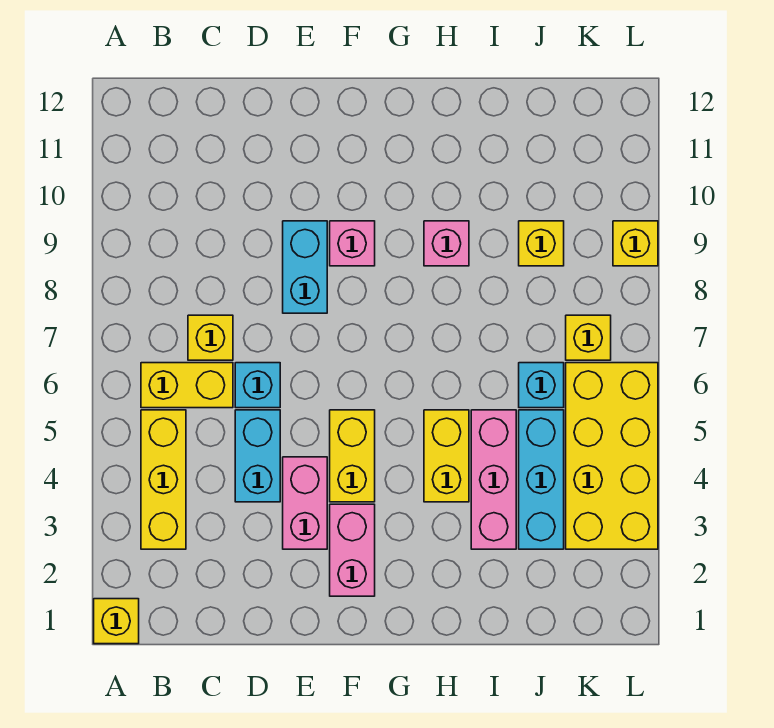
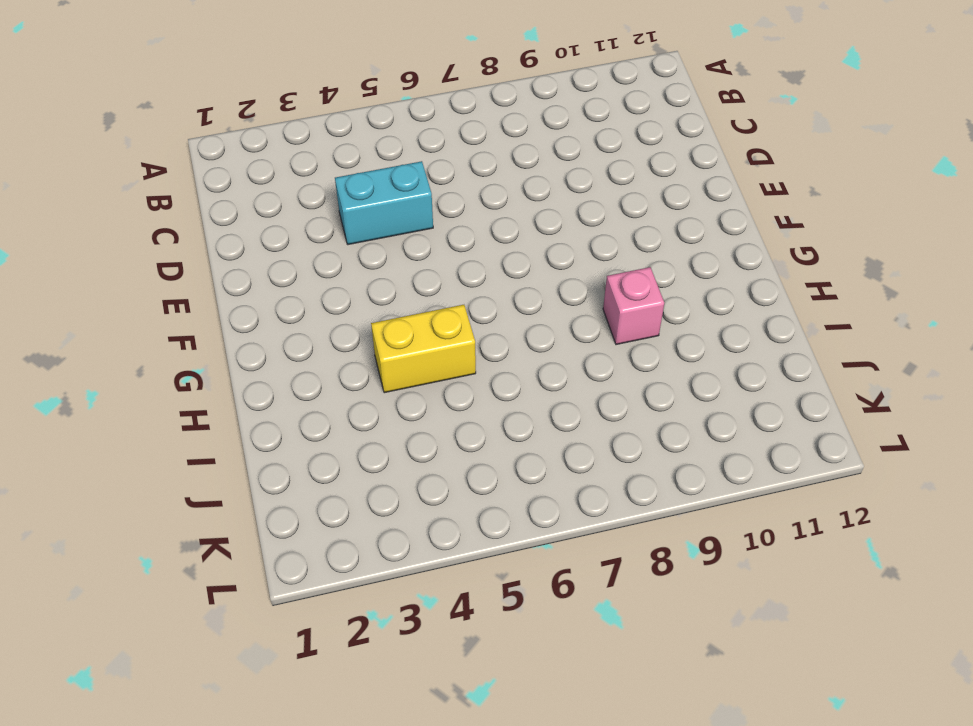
none -> yellow brick A1 level 1
none -> yellow brick B3:B5 level 1
none -> yellow brick B6:C6 level 1

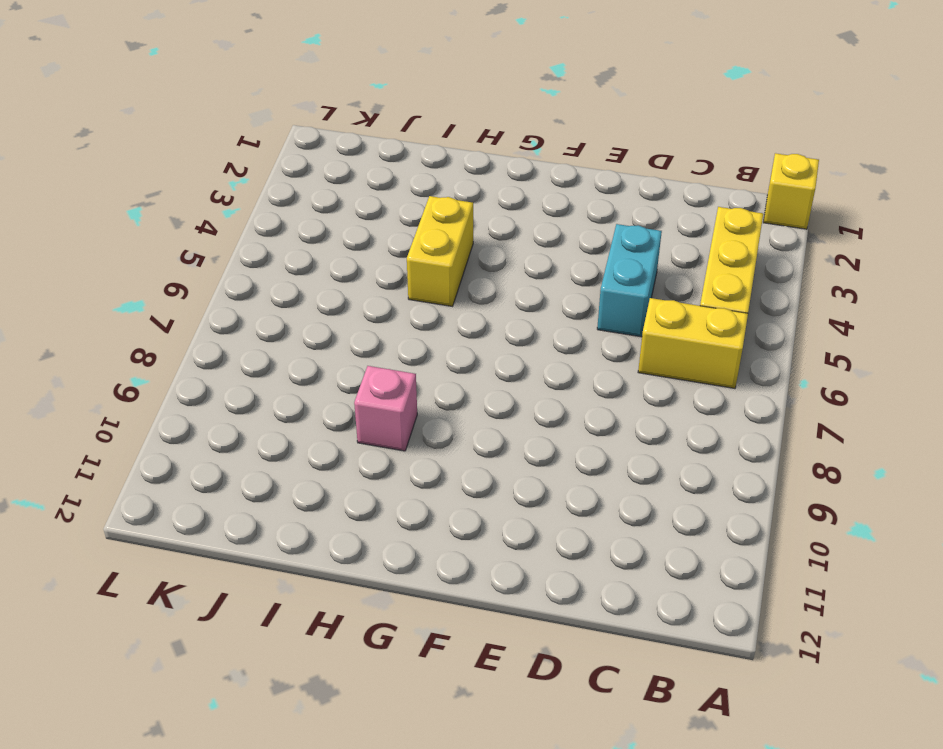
none -> yellow brick C7 level 1
none -> cyan brick D6 level 1
none -> pink brick E3:E4 level 1

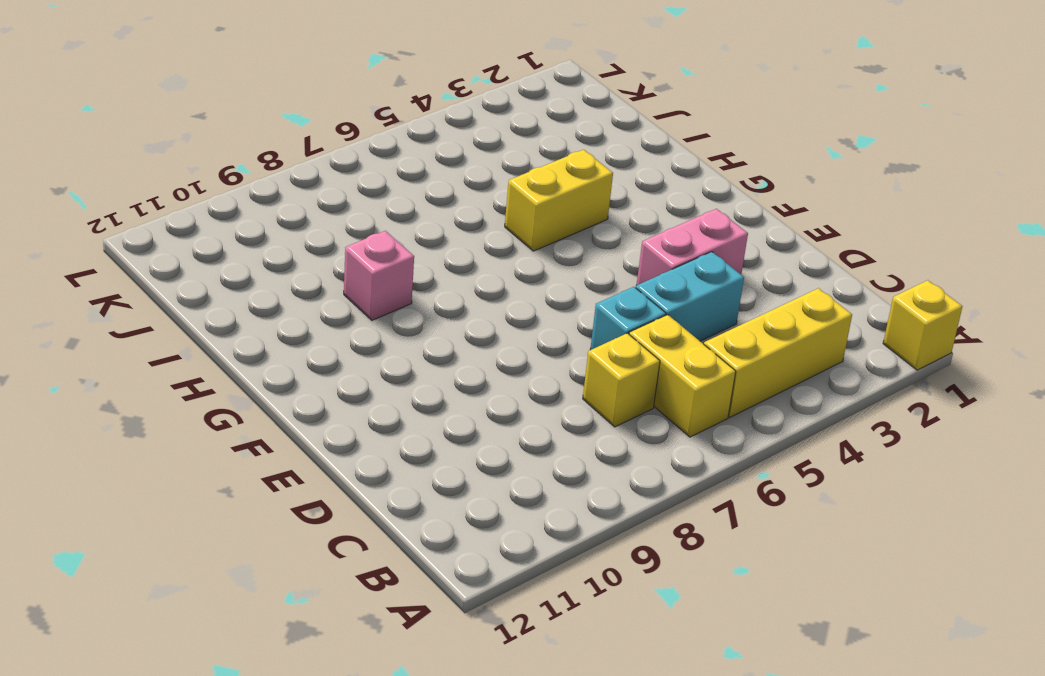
none -> cyan brick E8:E9 level 1
none -> pink brick F2:F3 level 1
none -> yellow brick F4:F5 level 1

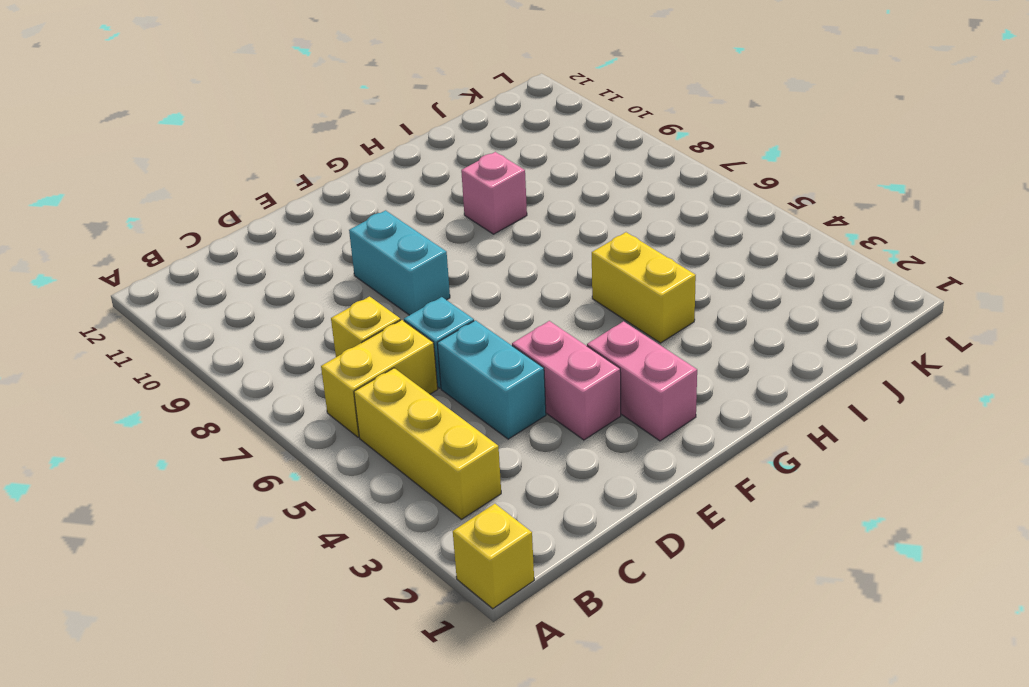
none -> yellow brick F4:F5 level 1
none -> pink brick F9 level 1
none -> pink brick I3:I5 level 1

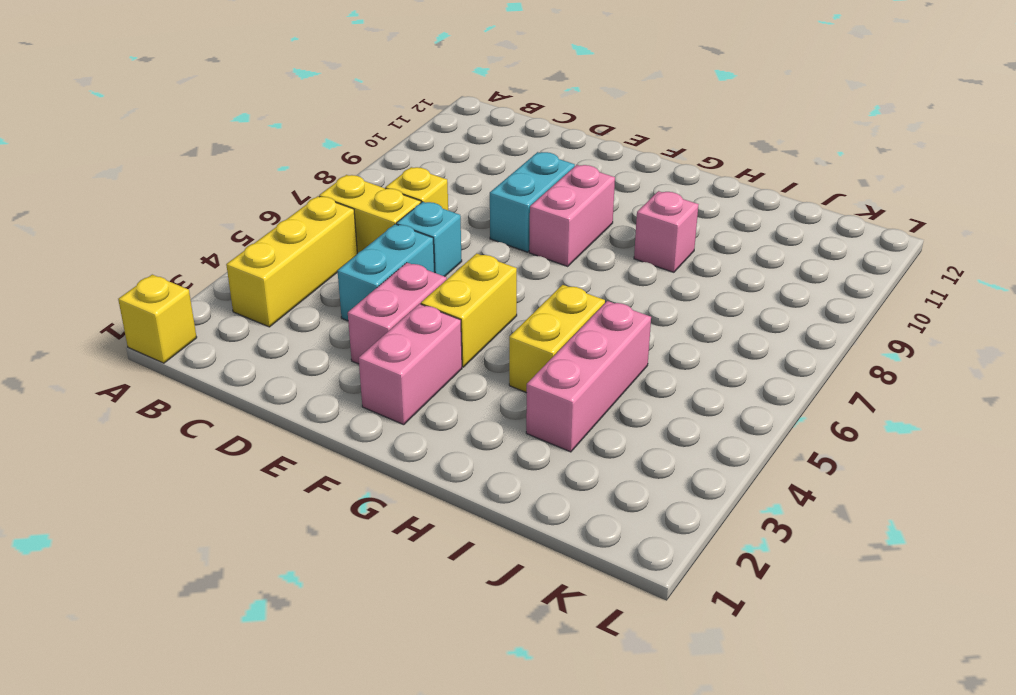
pink brick F8:F9 level 1 -> pink brick F9 level 1
none -> cyan brick J3:J5 level 1
none -> cyan brick J6 level 1
none -> yellow brick J9 level 1

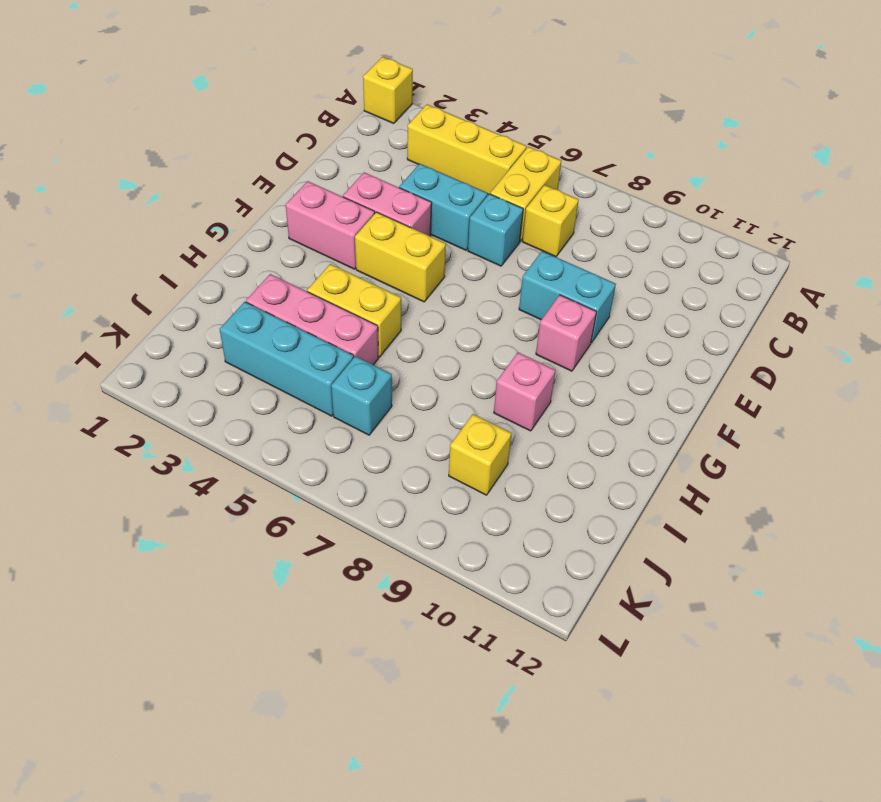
none -> yellow brick K3:L6 level 1
none -> yellow brick K7 level 1
none -> yellow brick L9 level 1

